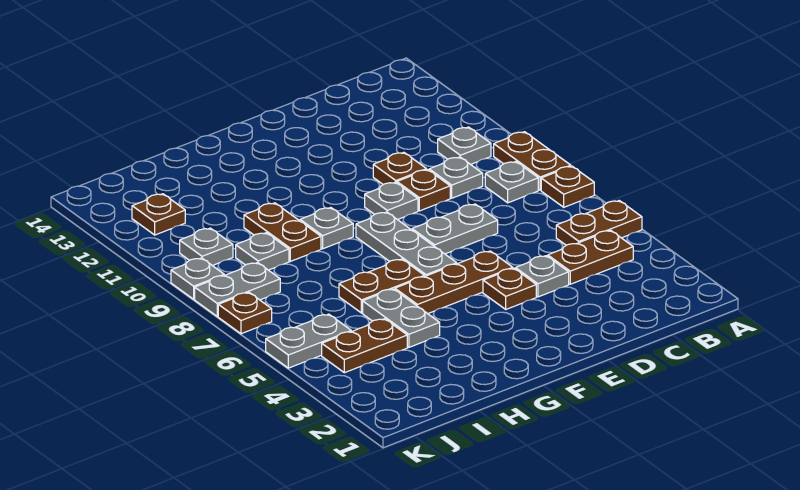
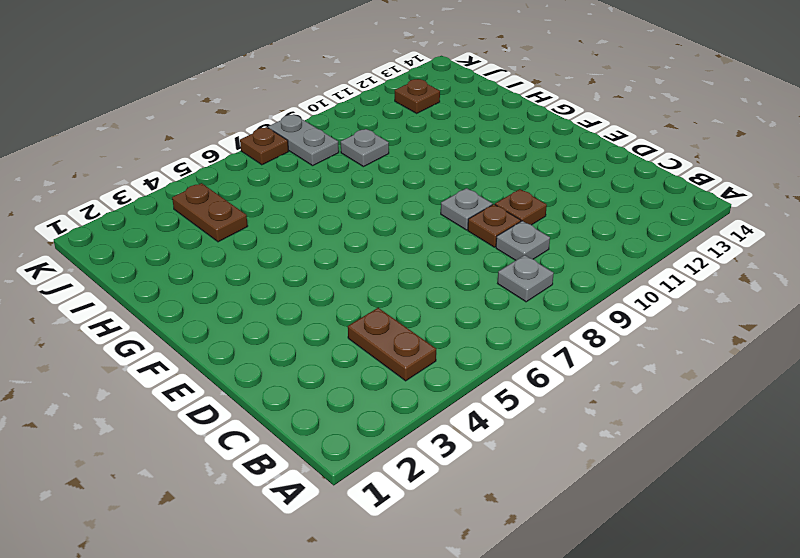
none -> brown plate A5:B5 level 1
none -> brown plate A7 level 1
none -> brown plate A8:A9 level 1

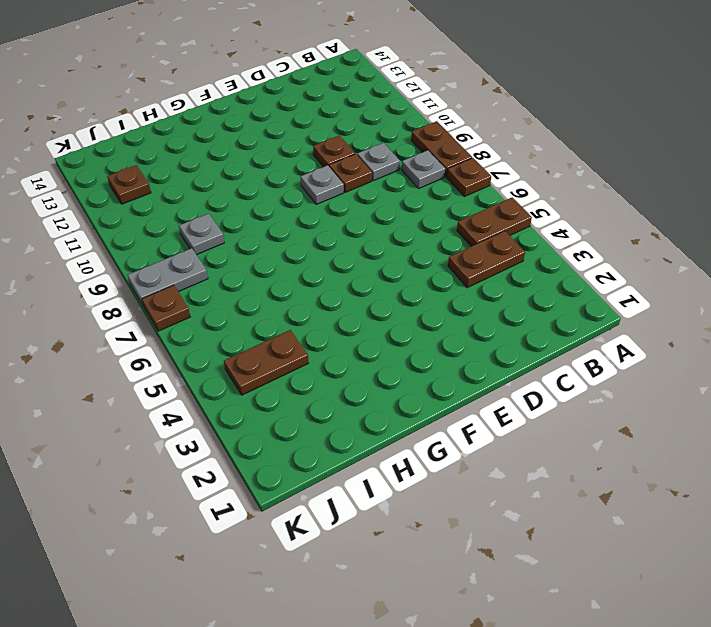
none -> grey plate B10 level 1
none -> grey plate D4 level 1
none -> grey plate D7:E7 level 1

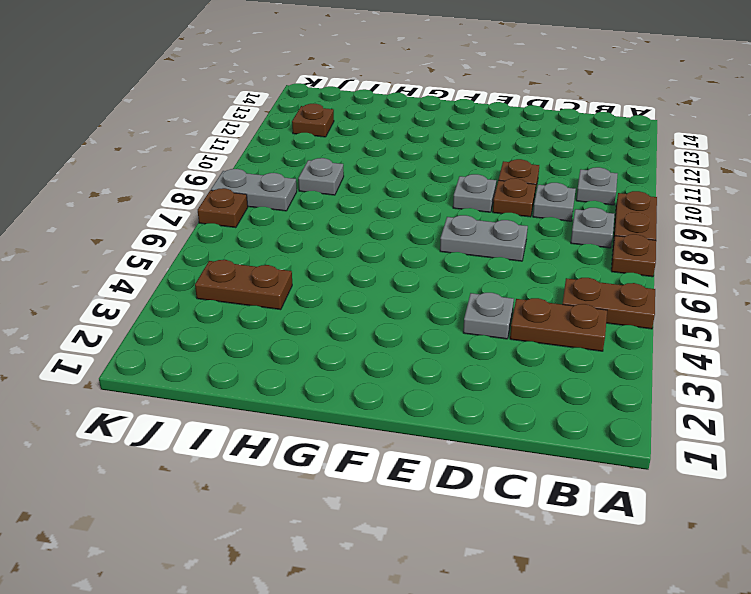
none -> brown plate E4 level 1
none -> brown plate E5:G5 level 1
none -> grey plate F6:F8 level 1

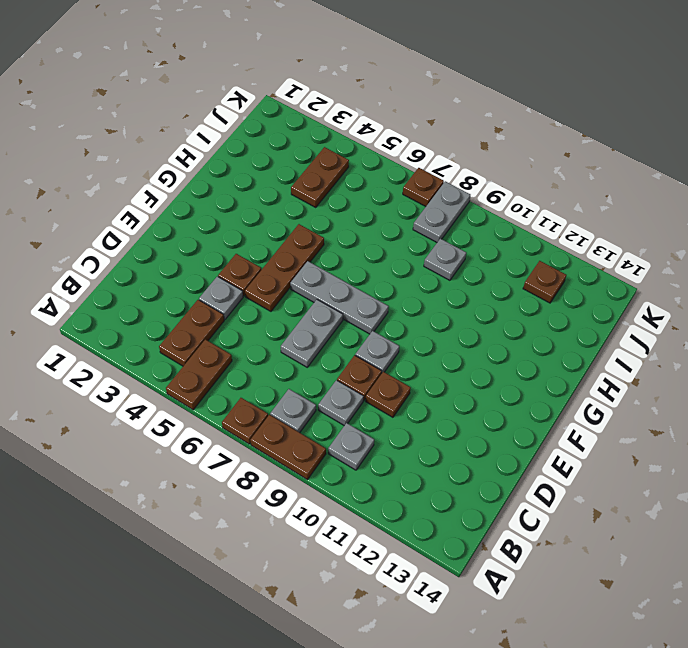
none -> brown plate G6:H6 level 1
none -> grey plate G9 level 1
none -> grey plate H4:H5 level 1

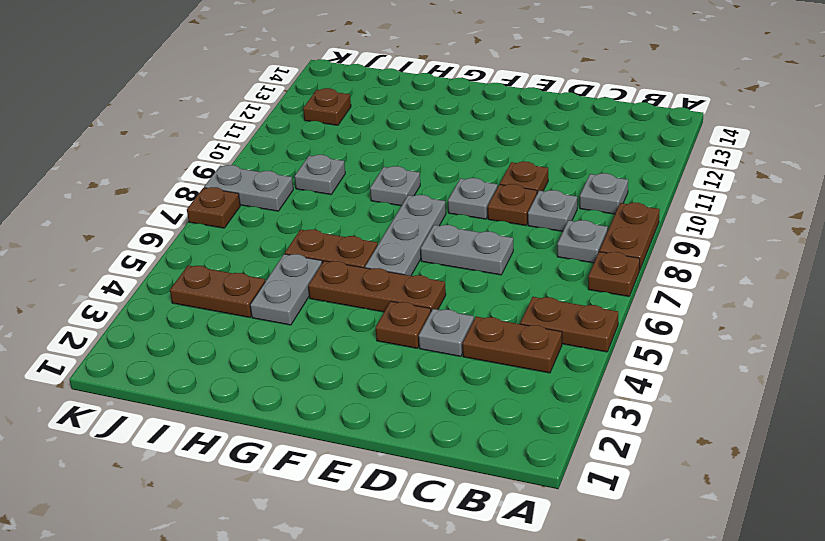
none -> brown plate H9:H10 level 1
none -> grey plate J5:K5 level 1
none -> grey plate J10 level 1

